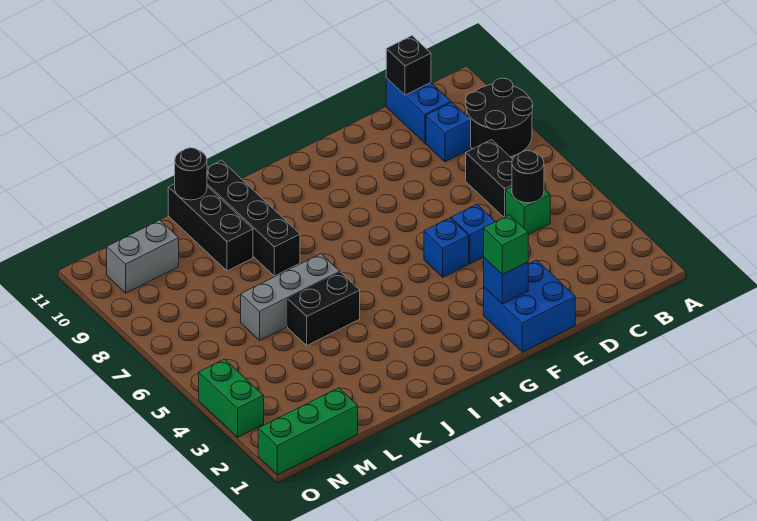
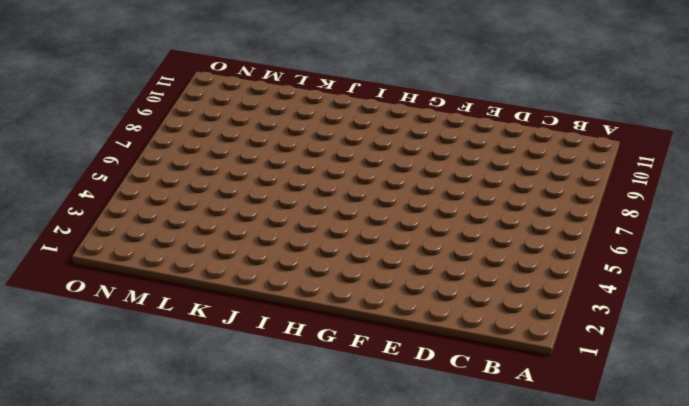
none -> black round brick A8:B9 level 1
none -> green brick C5 level 1
none -> black brick C6:C7 level 1

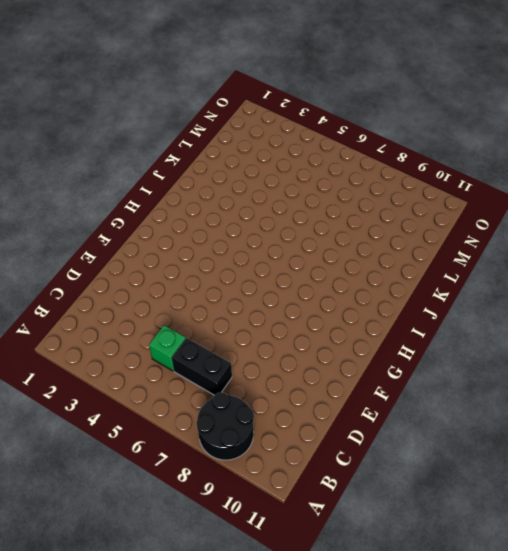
none -> blue brick C9 level 1
none -> blue brick C10:C11 level 1
none -> blue brick E1:F2 level 1

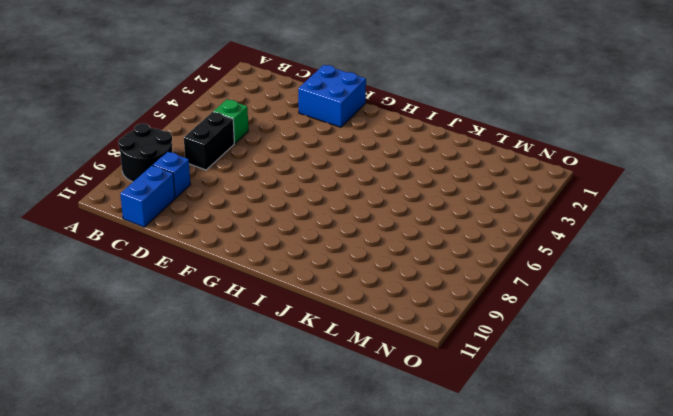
none -> blue brick E5 level 1
none -> blue brick F5 level 1
none -> black brick J5:K5 level 1

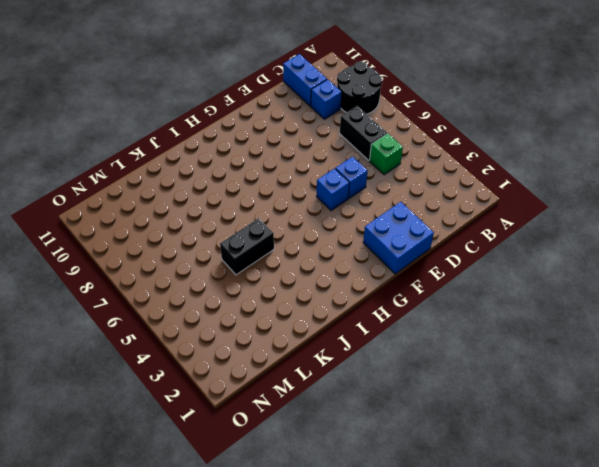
none -> grey brick J6:L6 level 1
none -> black brick J8:J11 level 1
none -> black brick K9:K11 level 1

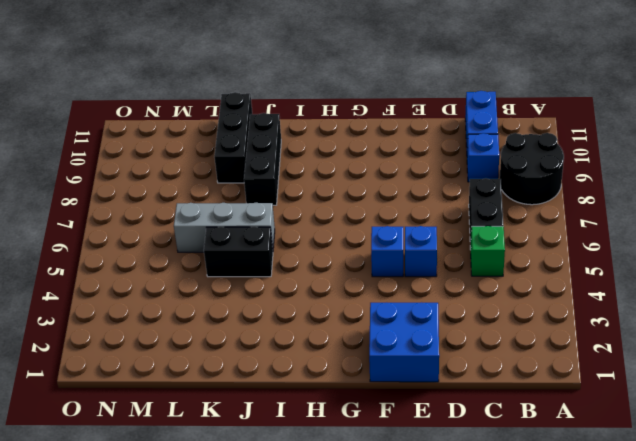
black brick J8:J10 level 1 -> black brick J8:J11 level 1
none -> green brick M1:O1 level 1
none -> grey brick M10:N10 level 1
none -> green brick O3:O4 level 1

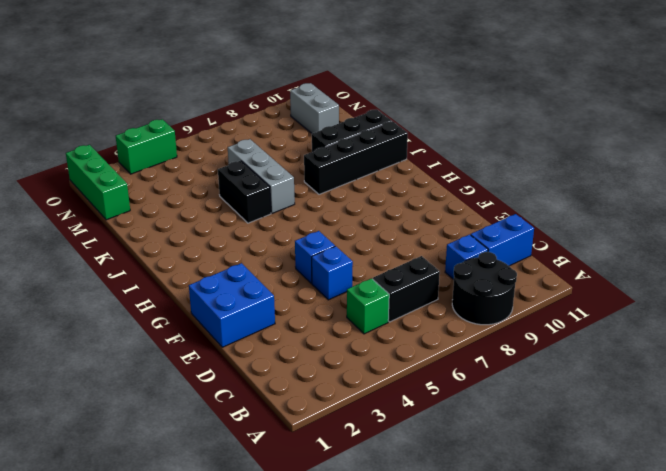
none -> black round brick C5 level 2
none -> black brick C11 level 2
none -> blue brick F2 level 2

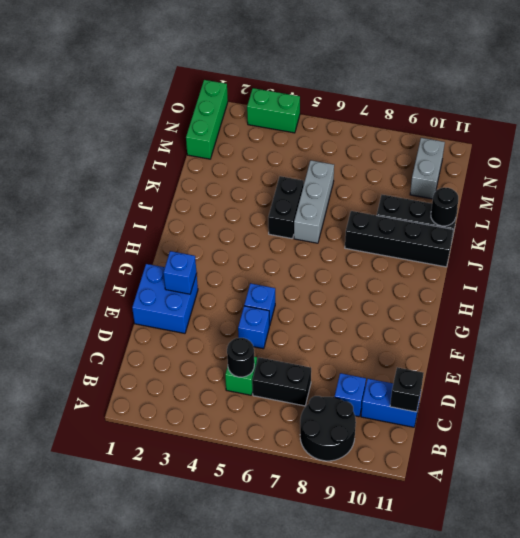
none -> green brick F2 level 3

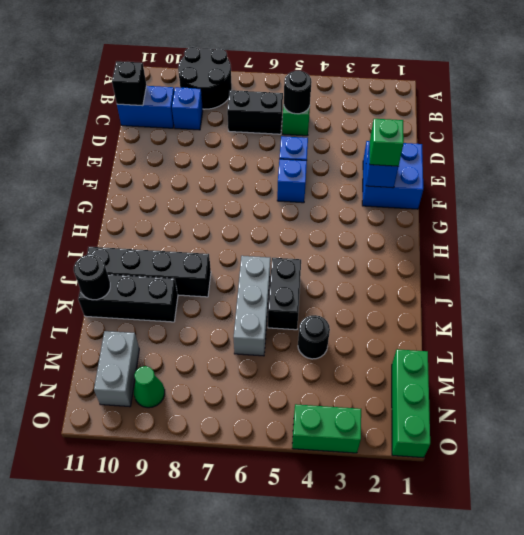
black round brick L4 level 1 -> none
green cone N9 level 1 -> none

